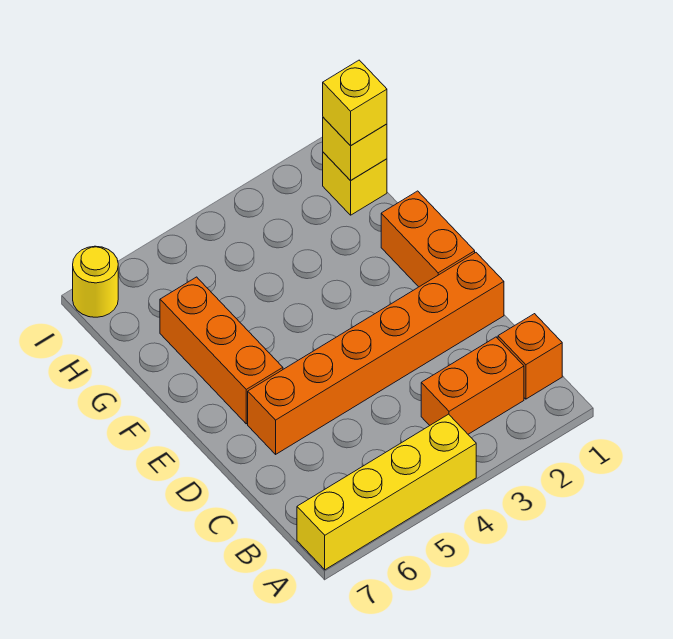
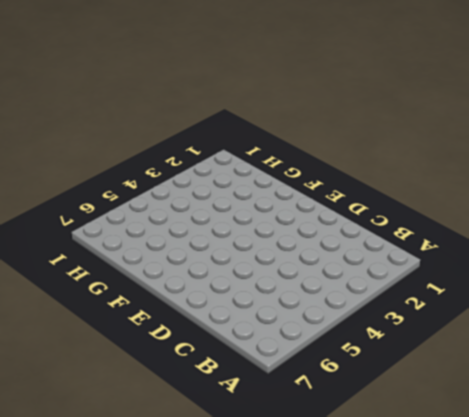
none -> yellow brick A4:A7 level 1
none -> orange brick B1 level 1

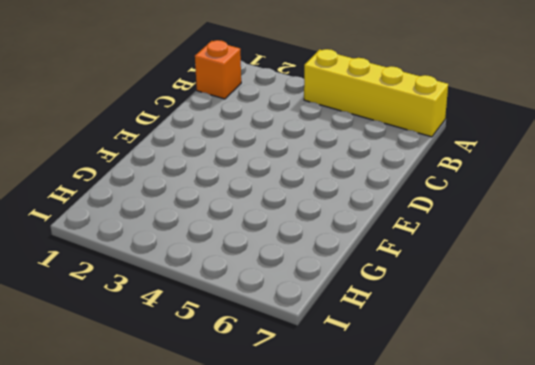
none -> orange brick B2:B3 level 1
none -> orange brick D1:D6 level 1

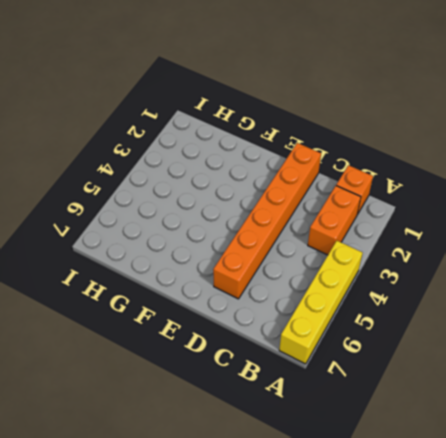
none -> orange brick E1:F1 level 1
none -> orange brick E6:G6 level 1

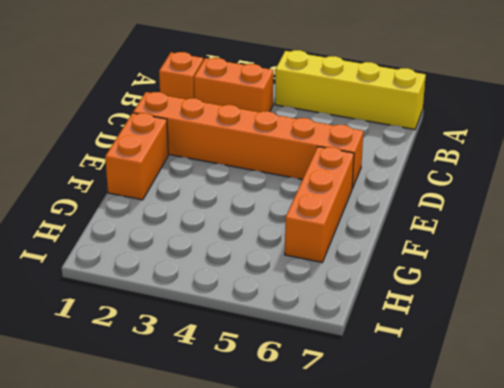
none -> yellow brick H1 level 1
none -> yellow round brick I7 level 1

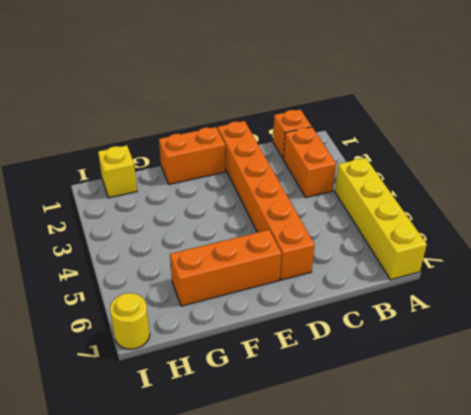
none -> yellow brick H1 level 2
none -> yellow brick H1 level 3

